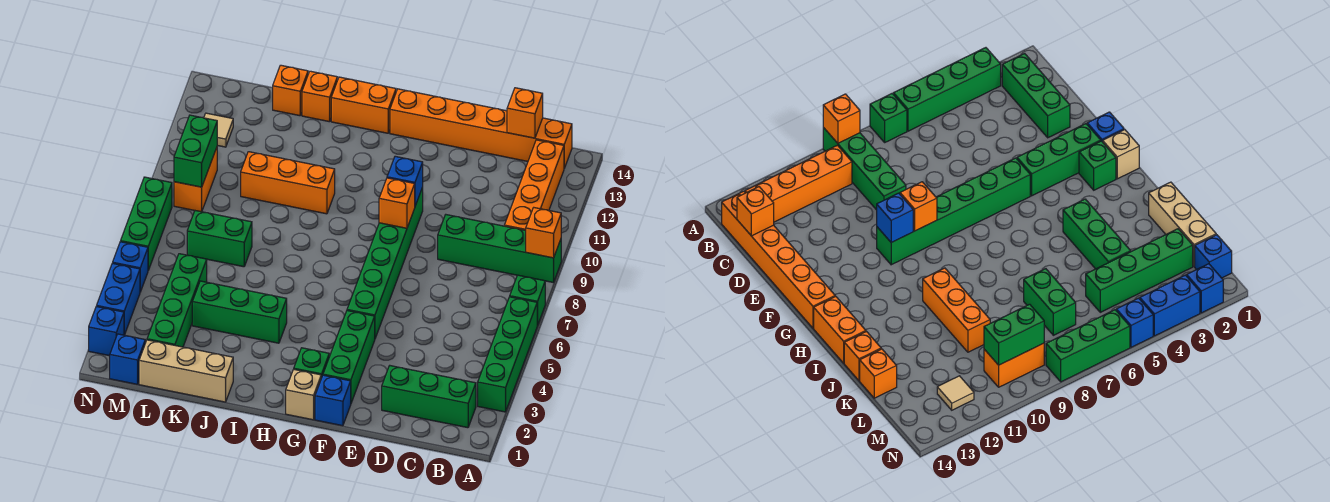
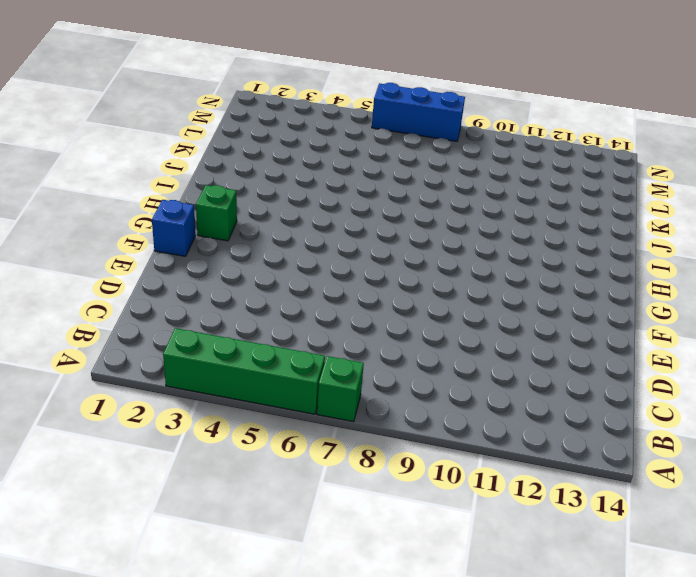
blue brick N6:N8 level 1 -> green brick N6:N8 level 1
none -> green brick A9:D9 level 1
none -> green brick B2:D2 level 1
none -> orange brick B10:B13 level 1
none -> orange brick B14:G14 level 1

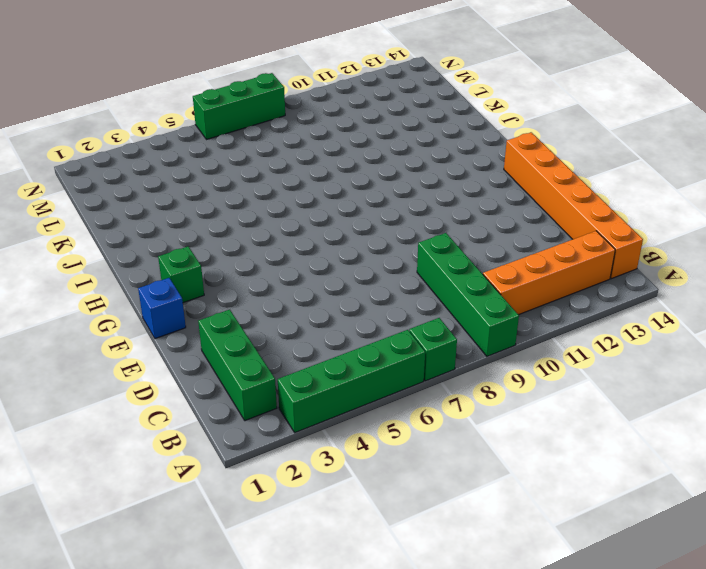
none -> green brick F2:F4 level 1
none -> green brick F5:F10 level 1
none -> tan brick G1 level 1
none -> orange brick H14:I14 level 1

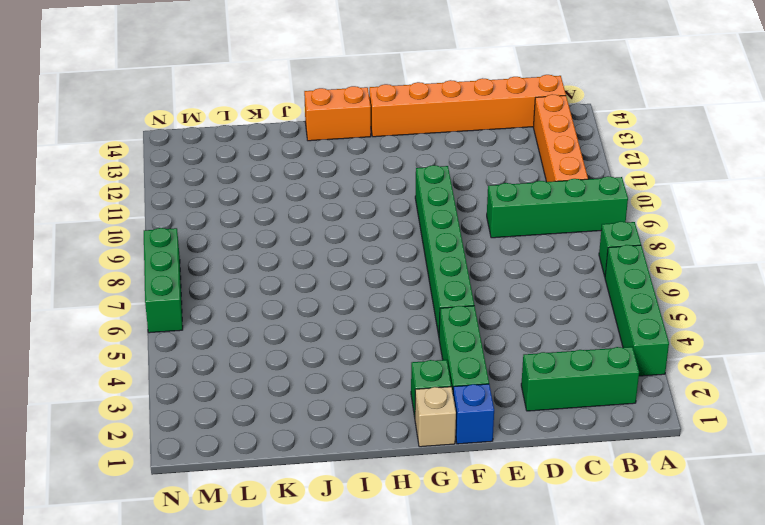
none -> green brick I4:K4 level 1
none -> orange brick I10:K10 level 1
none -> tan brick J1:L1 level 1
none -> orange brick J14 level 1

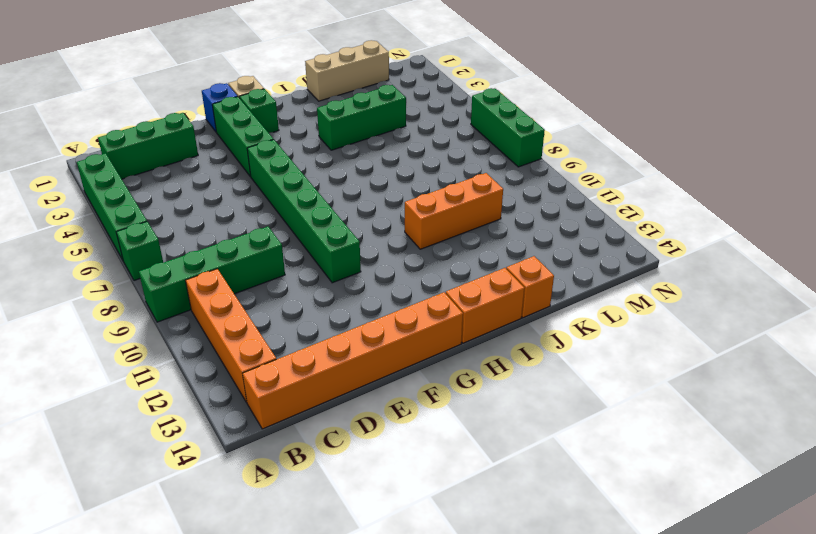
none -> green brick K7:L7 level 1
none -> orange brick K14 level 1
none -> green brick L2:L5 level 1
none -> blue brick M1 level 1

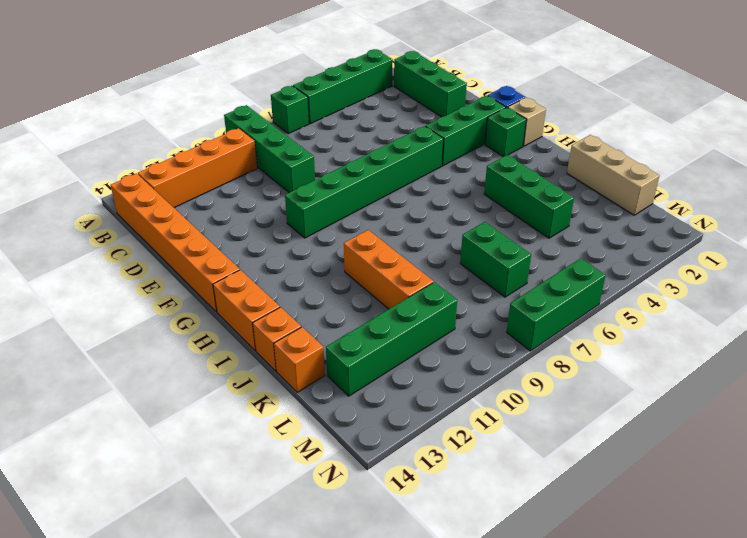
green brick L10:L13 level 1 -> green brick L2:L5 level 1
none -> blue brick M1 level 1
none -> orange brick M9:M10 level 1
none -> tan tile M12 level 1
none -> blue brick N2 level 1

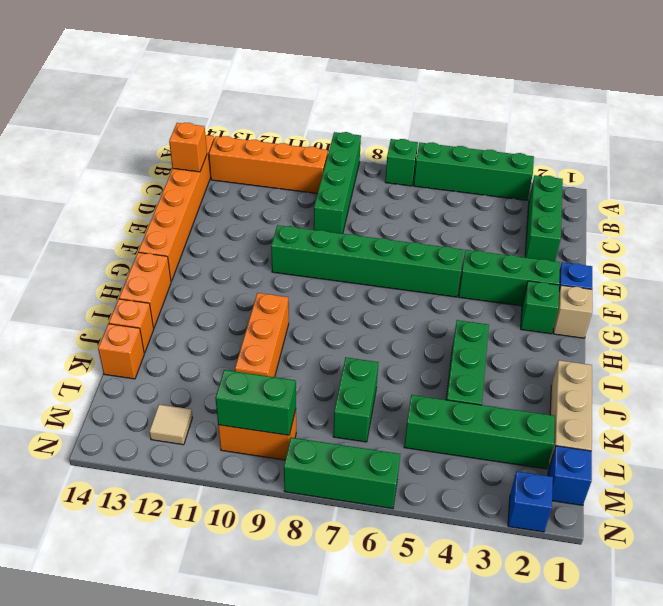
none -> blue brick N3:N4 level 1
none -> blue brick N5 level 1
none -> orange brick A9 level 2
none -> orange brick F9 level 2

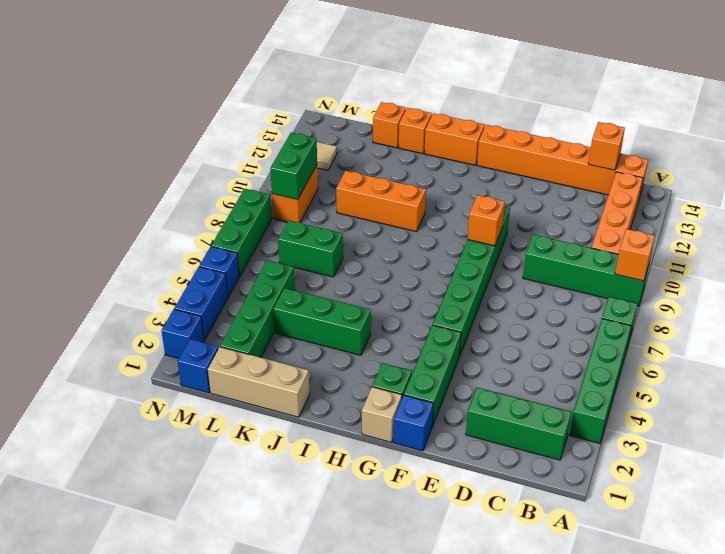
none -> blue brick F10 level 2

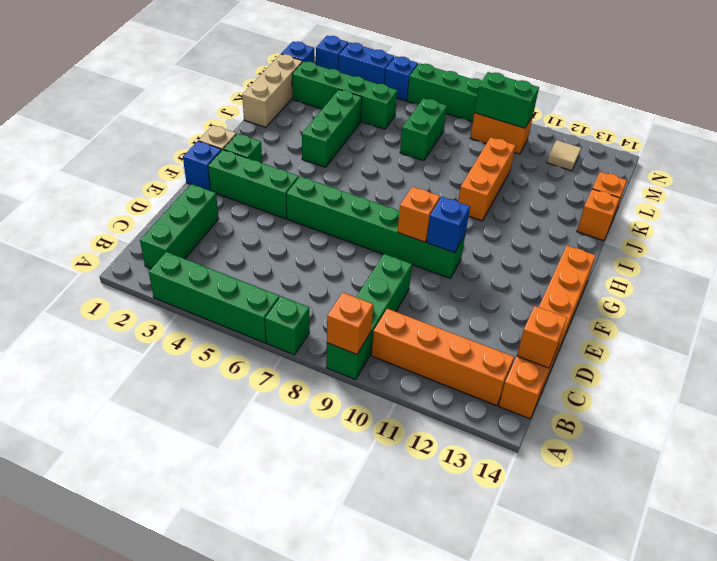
none -> orange brick H14:I14 level 1

